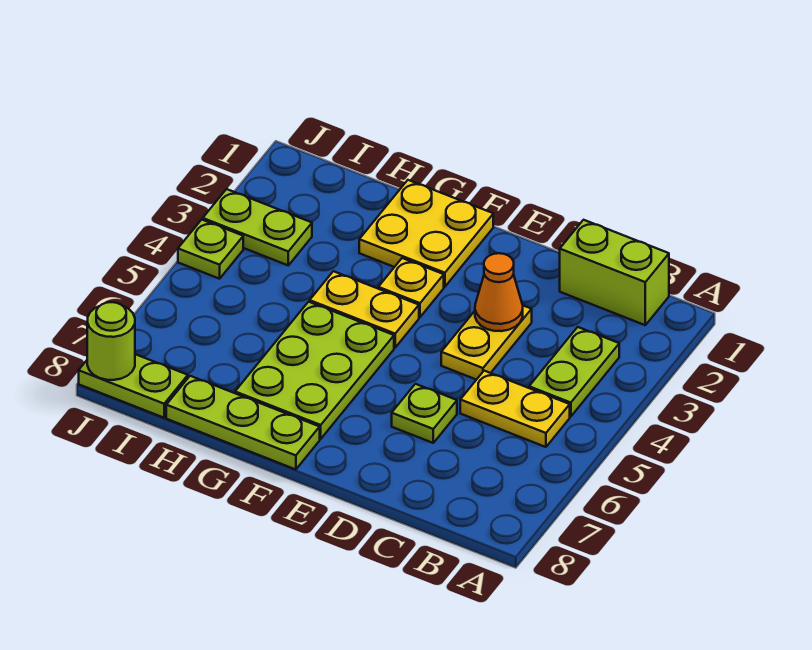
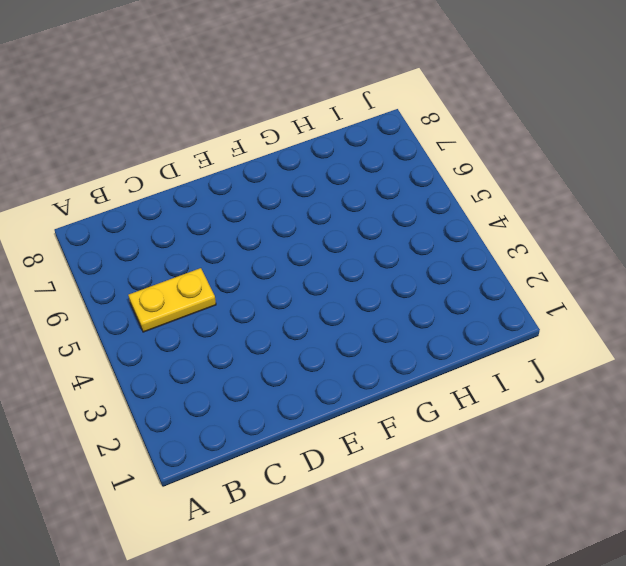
none -> lime brick B1:C1 level 1
none -> lime plate B3:B4 level 1
none -> yellow plate D3:D4 level 1

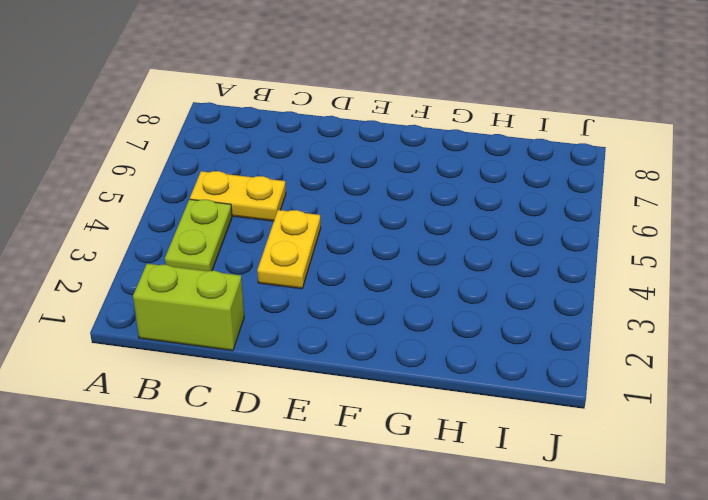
none -> lime plate D6 level 1
none -> yellow plate F1:G2 level 1
none -> yellow plate F3 level 1

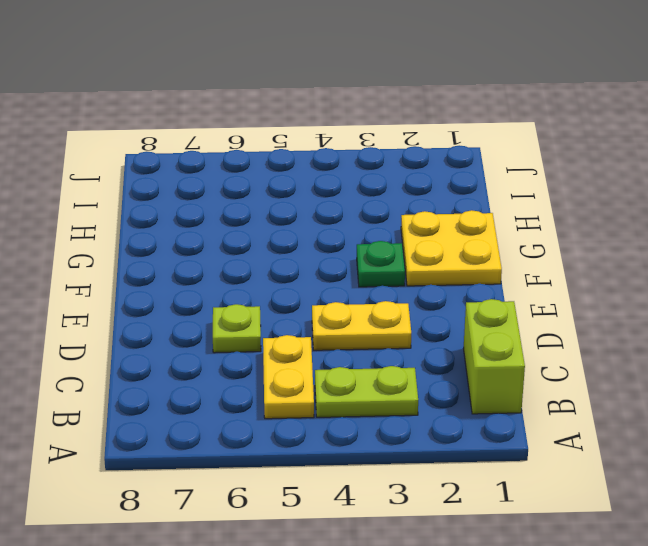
green plate F3 level 1 -> yellow plate F3 level 1
none -> yellow plate F4:G4 level 1
none -> lime plate F5:G7 level 1
none -> lime plate F8:H8 level 1

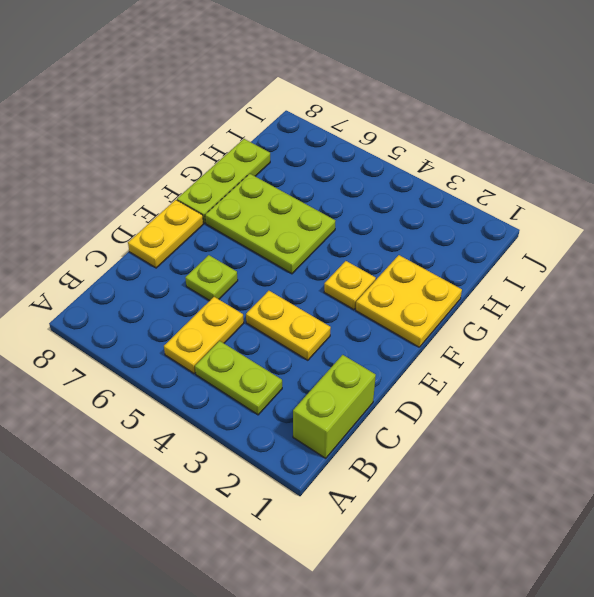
yellow plate D8:E8 level 1 -> yellow plate F4:G4 level 1
none -> lime plate I3:J3 level 1
none -> lime plate I8:J8 level 1
none -> lime plate J4 level 1

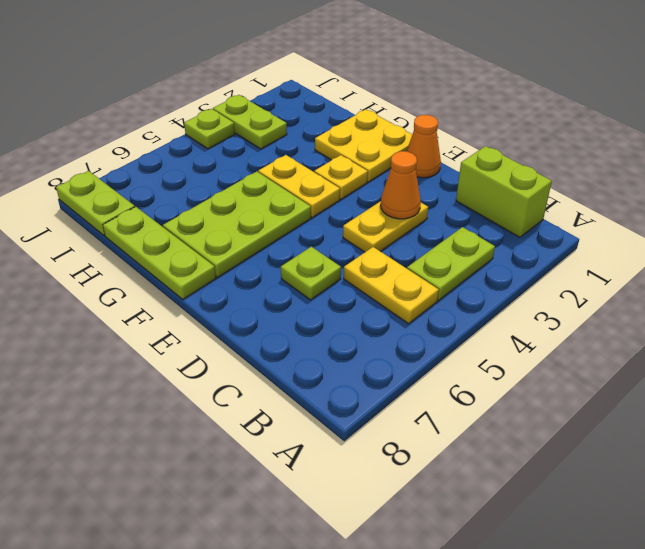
orange cone E1 level 1 -> none
none -> lime round brick J8 level 2

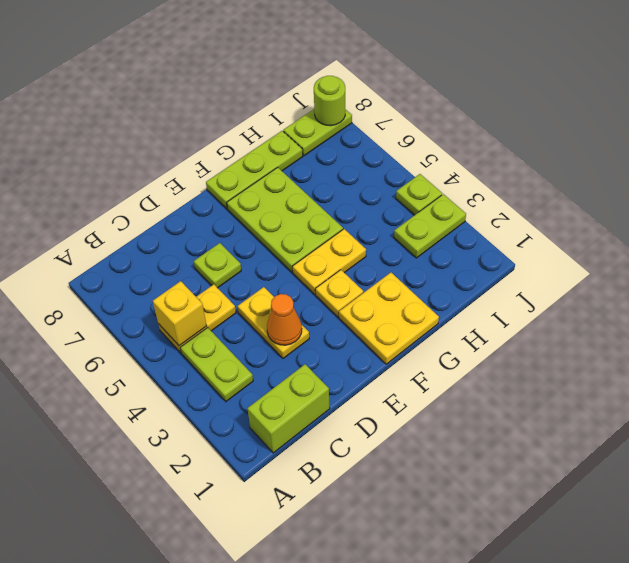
yellow brick B5 level 2 -> none

